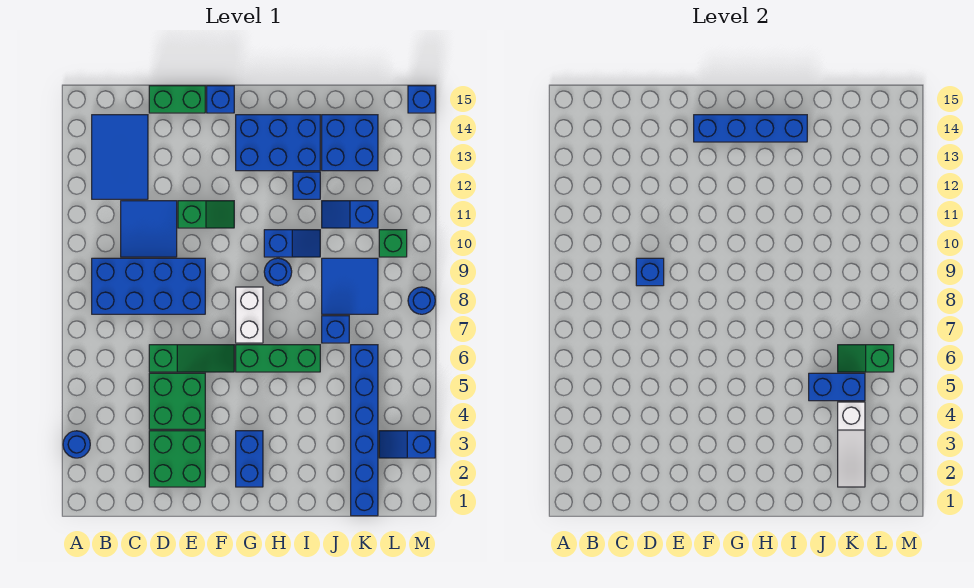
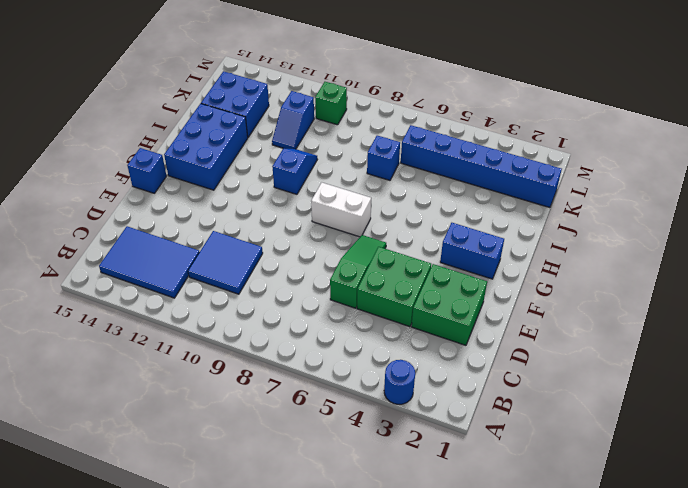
none -> blue brick B8:E9 level 1
none -> green brick D15:E15 level 1
none -> green slope E11:F11 level 1 top E
none -> green brick G6:I6 level 1

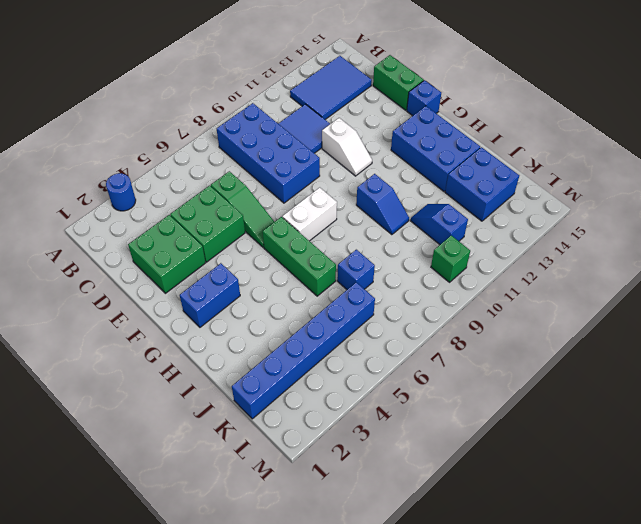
white slope E11:F11 level 1 top E -> green slope E11:F11 level 1 top E
none -> blue round brick H9 level 1
none -> blue brick I12 level 1
none -> blue tile J8:K9 level 1
none -> blue slope L3:M3 level 1 top M

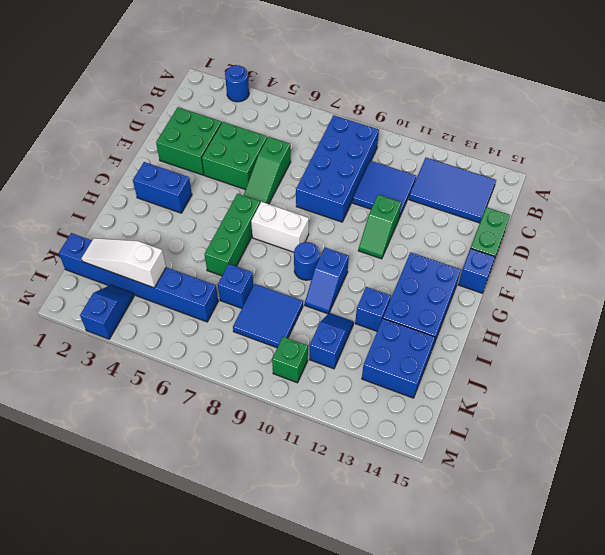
none -> blue round brick M8 level 1
none -> blue brick M15 level 1
none -> blue brick D9 level 2
none -> blue brick F14:I14 level 2

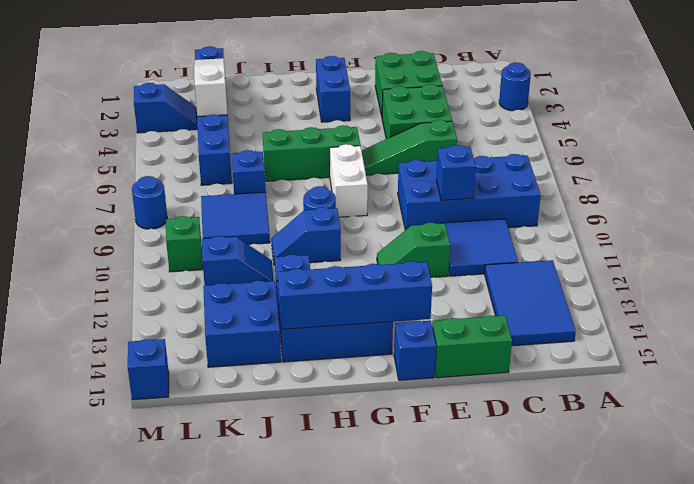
none -> blue brick J5:K5 level 2
none -> green slope K6:L6 level 2 top L

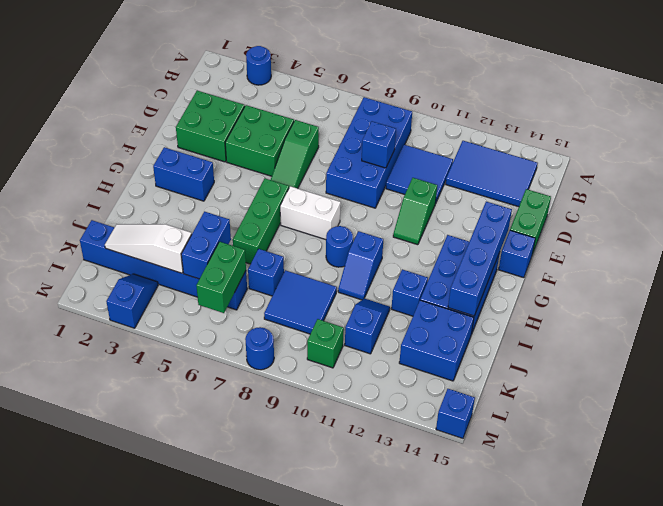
green brick K6:L6 level 2 -> green slope K6:L6 level 2 top L

